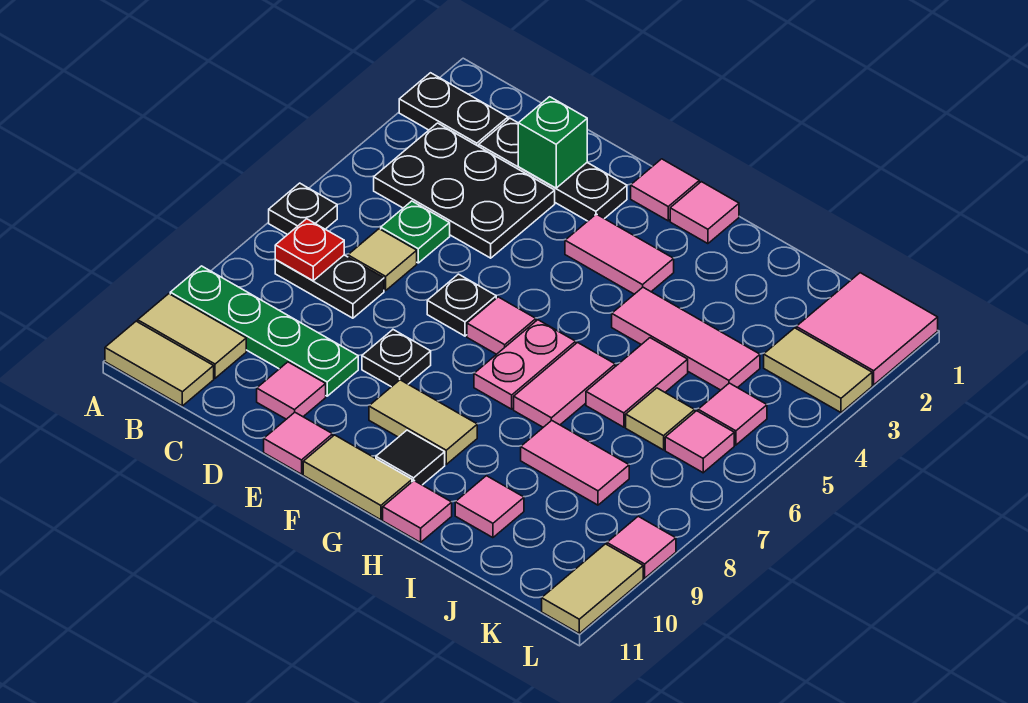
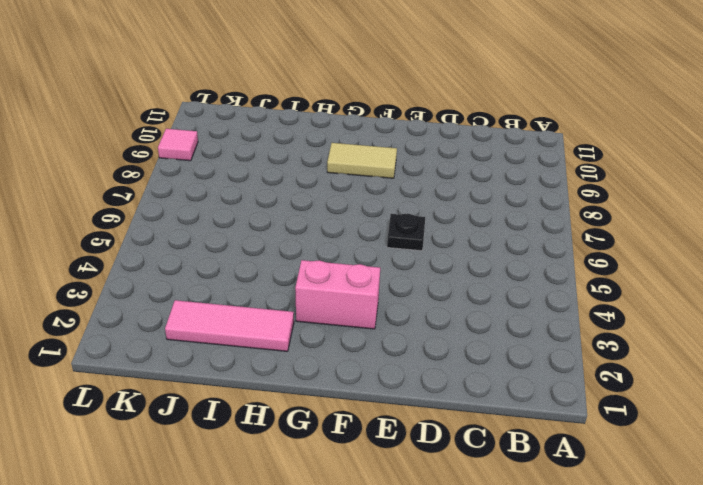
pink brick F3:G3 level 1 -> pink tile F3:G3 level 1
pink tile H2:J2 level 1 -> pink tile H4:J4 level 1
none -> black plate A2:B2 level 1
none -> black plate A6 level 1
none -> green plate A9:D9 level 1
none -> tan tile A10:B10 level 1

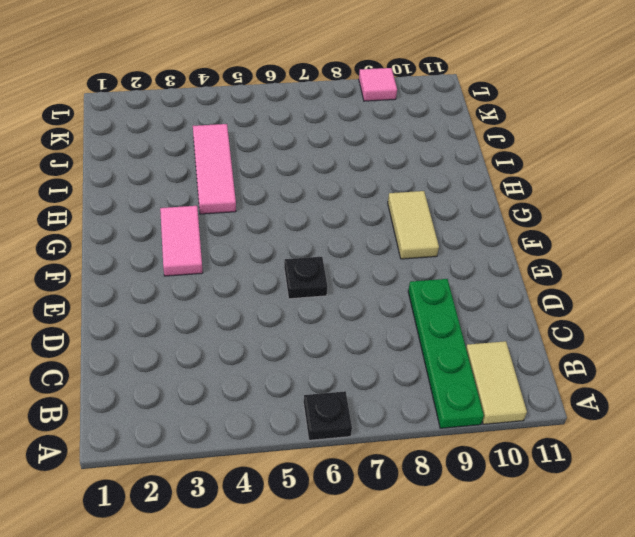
none -> black plate A2:B2 level 1
none -> tan tile A11:B11 level 1
none -> black plate B3:D4 level 1
none -> black plate B7:C7 level 1

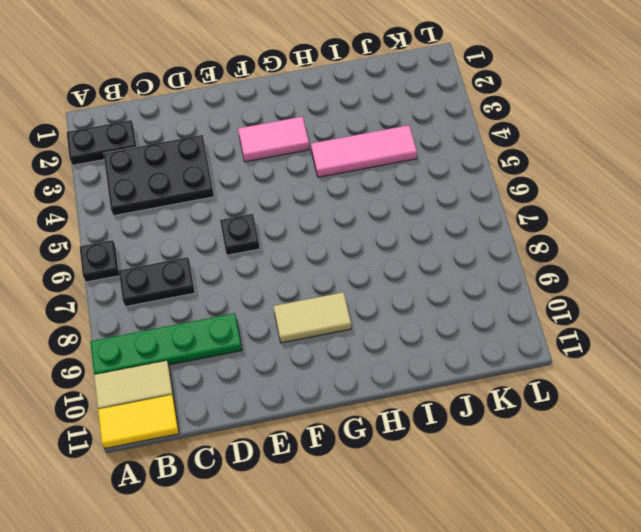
yellow tile A11:B11 level 1 -> tan tile A11:B11 level 1
none -> black plate C2:E2 level 1
none -> green plate C5 level 1
none -> tan tile C6 level 1
none -> pink tile D10 level 1

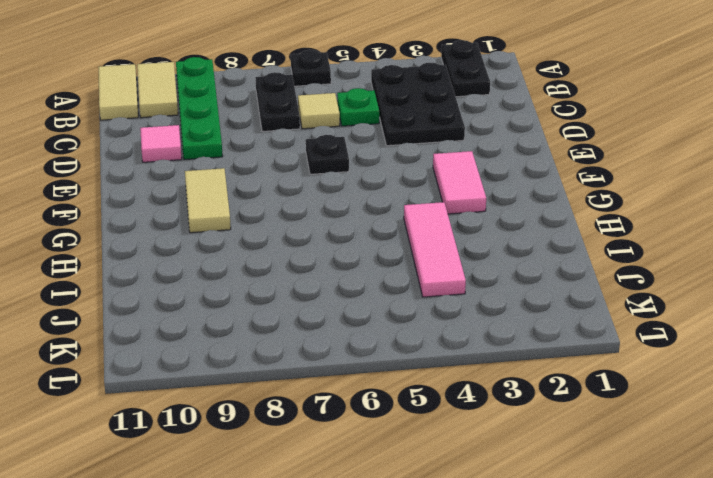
none -> black plate C2:E2 level 1
none -> black plate E8 level 1
none -> pink tile E11 level 1
none -> pink tile F1 level 1

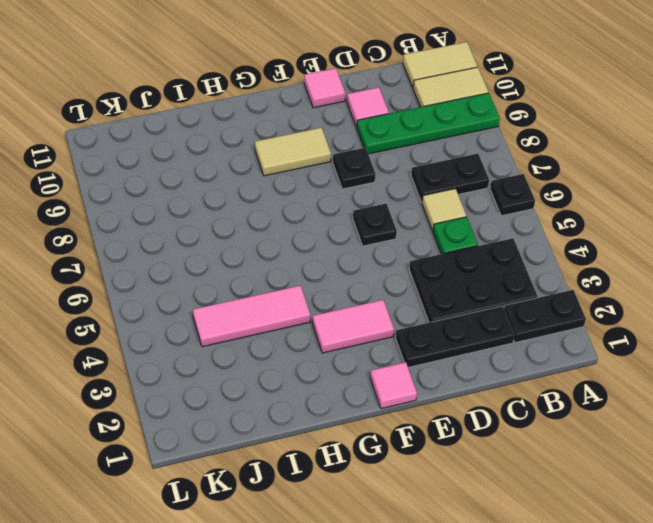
none -> pink tile F6 level 1
none -> tan tile F11:G11 level 1
none -> pink tile G1 level 1
none -> pink plate G6:G7 level 1

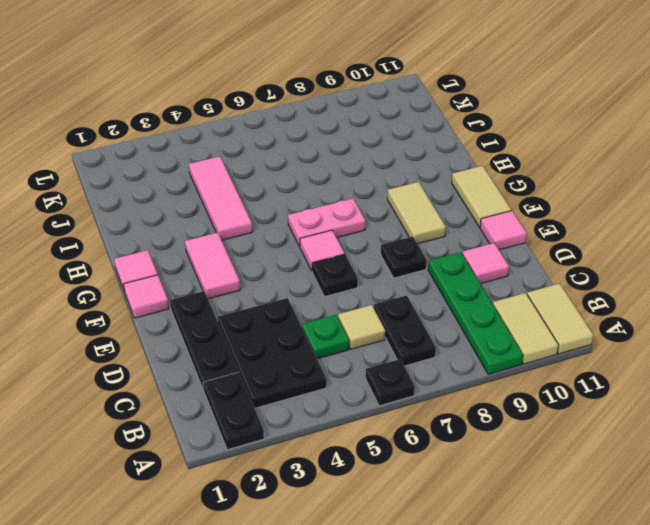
none -> black tile G10 level 1
none -> pink tile H6:H7 level 1
none -> pink tile H11 level 1
none -> pink tile I5:I6 level 1

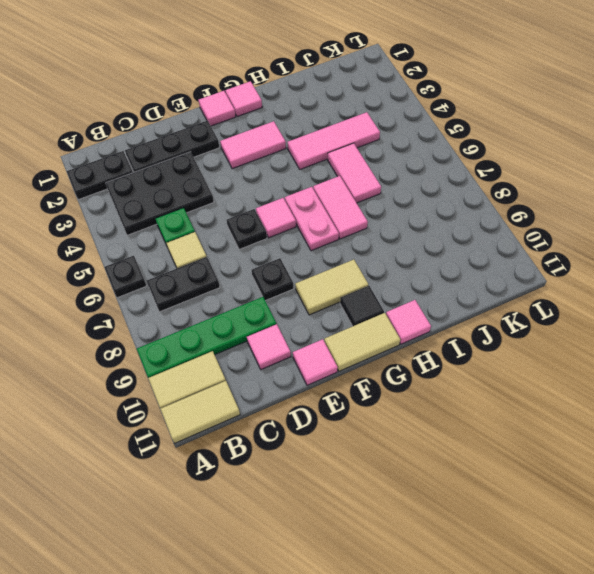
none -> pink tile I8:J8 level 1
none -> pink tile I10 level 1
none -> tan tile J6 level 1
none -> pink tile K1:L2 level 1

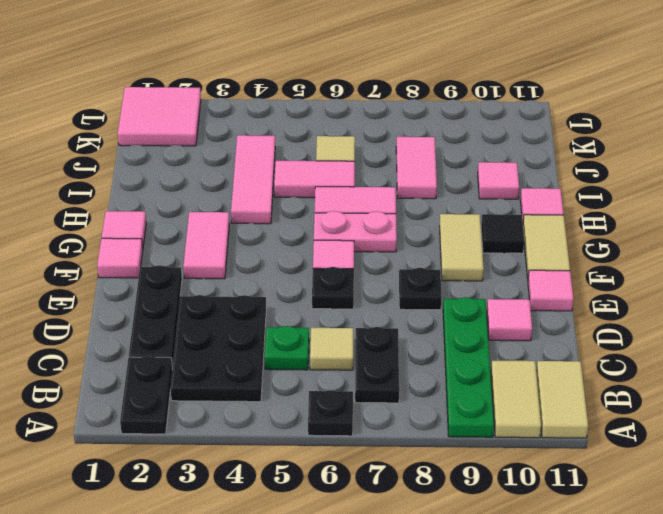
none -> tan tile K3:L3 level 1
none -> pink tile K5 level 1
none -> pink tile K6 level 1
none -> pink tile L9 level 1

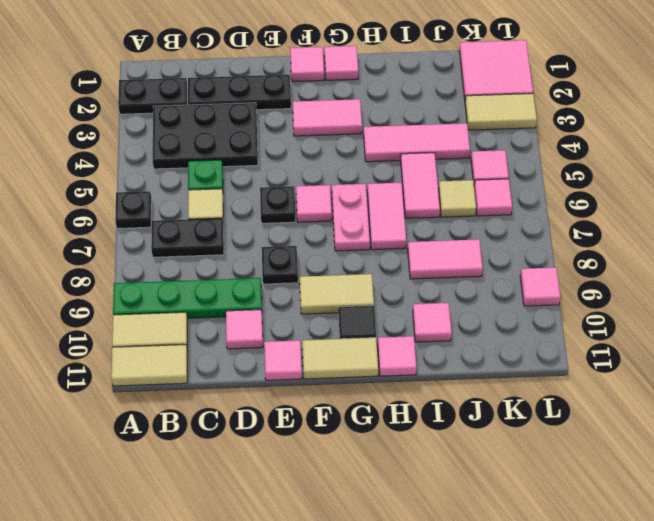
none -> tan tile L10:L11 level 1
none -> red plate B7 level 2
none -> green brick D2 level 2

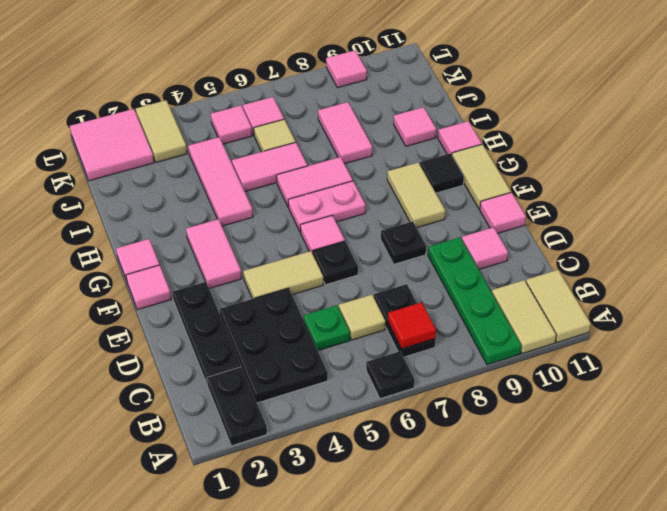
red tile B7 level 2 -> red plate B7 level 2
tan tile E4:E5 level 1 -> tan tile L10:L11 level 1
none -> green brick D2 level 2

